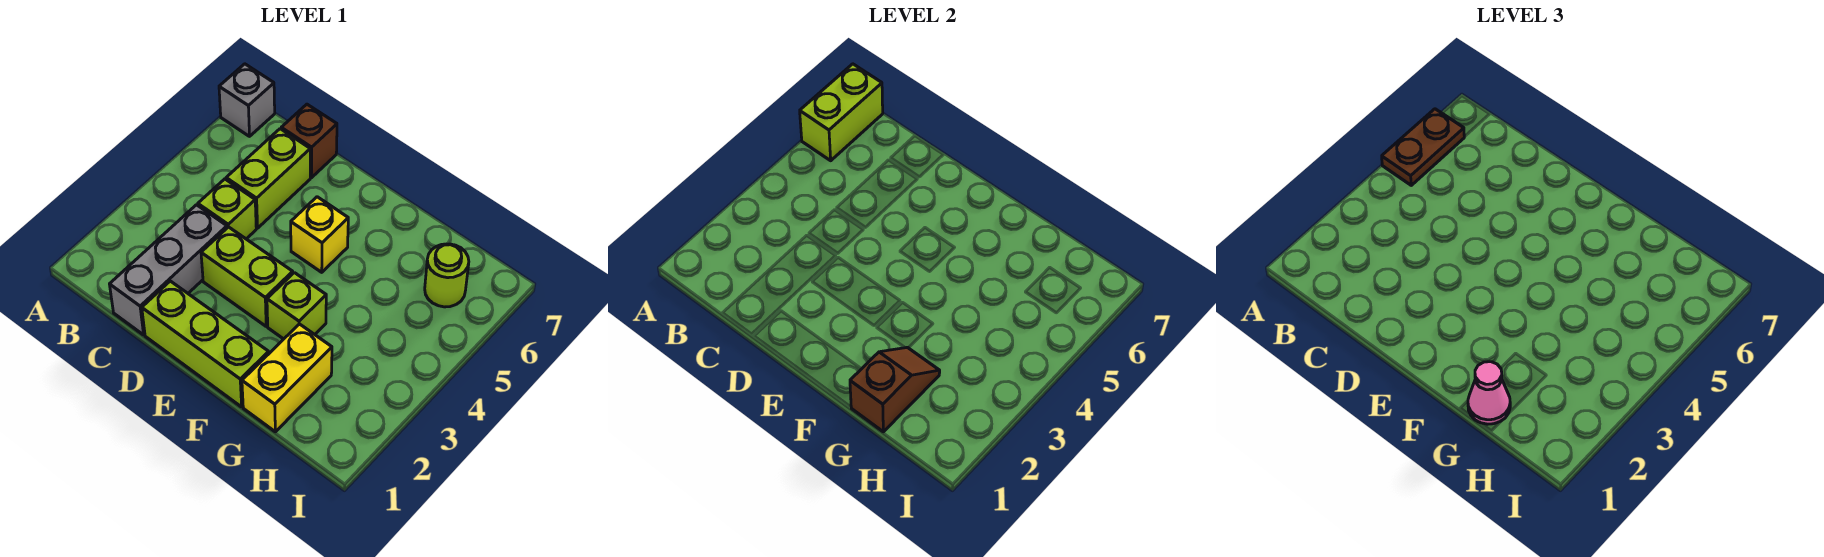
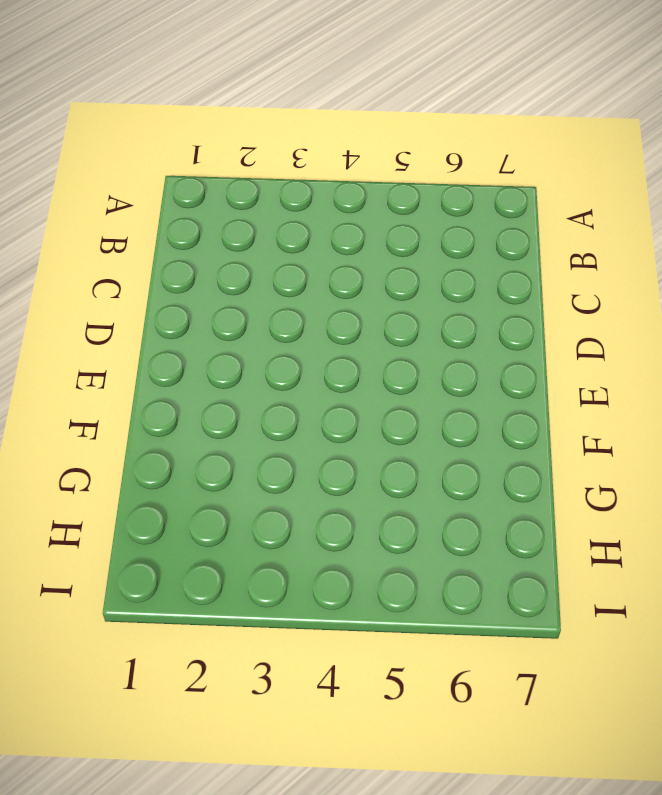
none -> grey brick A7 level 1
none -> grey brick C1:C3 level 1
none -> lime brick C4 level 1

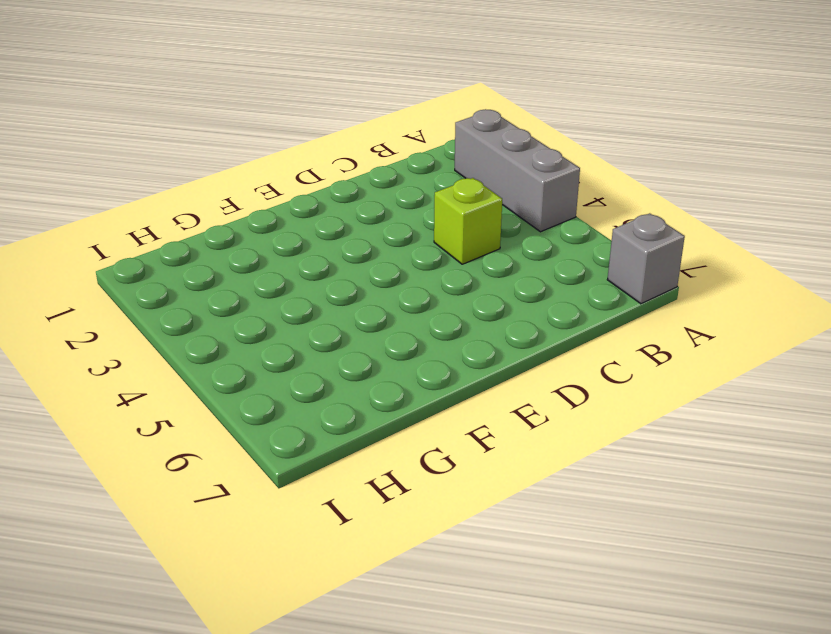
grey brick A2:A4 level 1 -> grey brick C1:C3 level 1
none -> lime brick C5:C6 level 1
none -> brown brick C7 level 1
none -> lime brick D1:F1 level 1

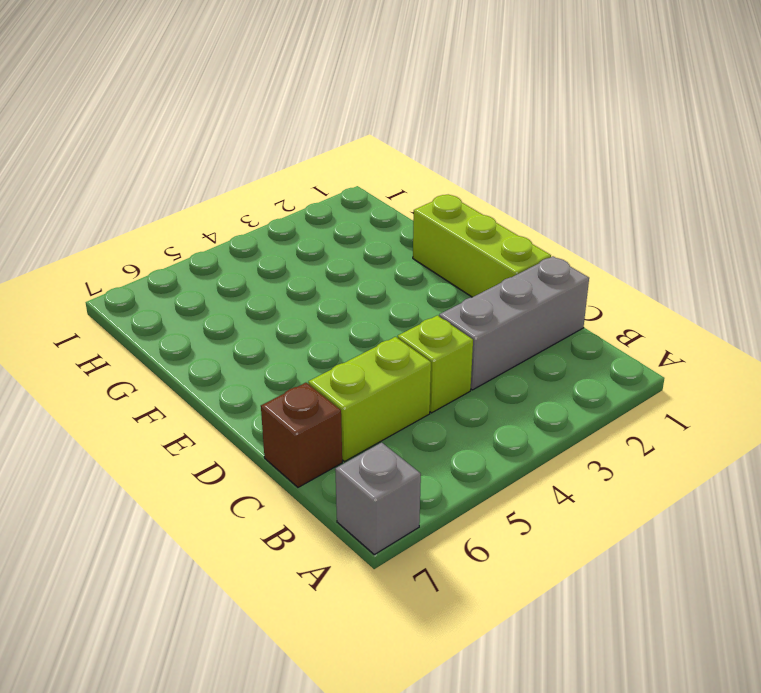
none -> lime brick D3:E3 level 1
none -> yellow brick E5 level 1
none -> lime brick F3 level 1

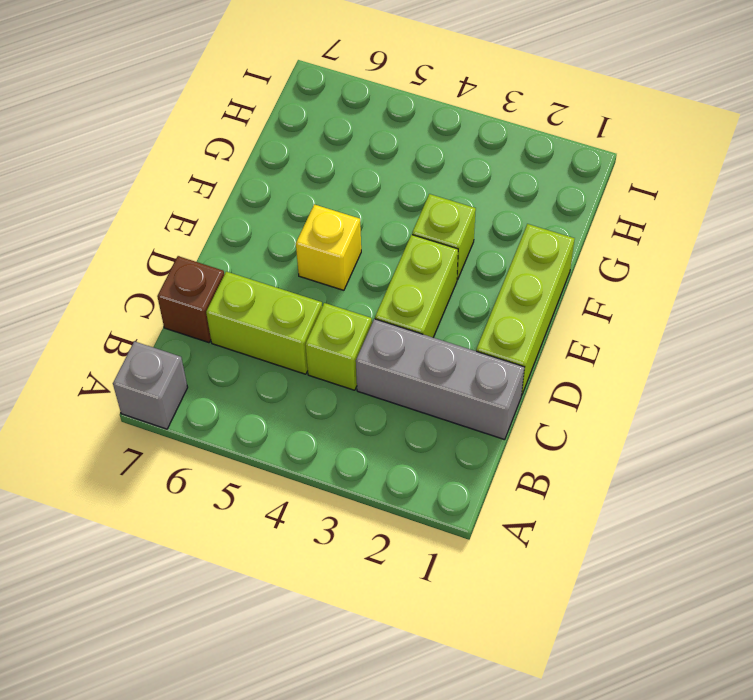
none -> yellow brick G1:G2 level 1
none -> lime round brick H6 level 1
none -> lime brick A6:A7 level 2

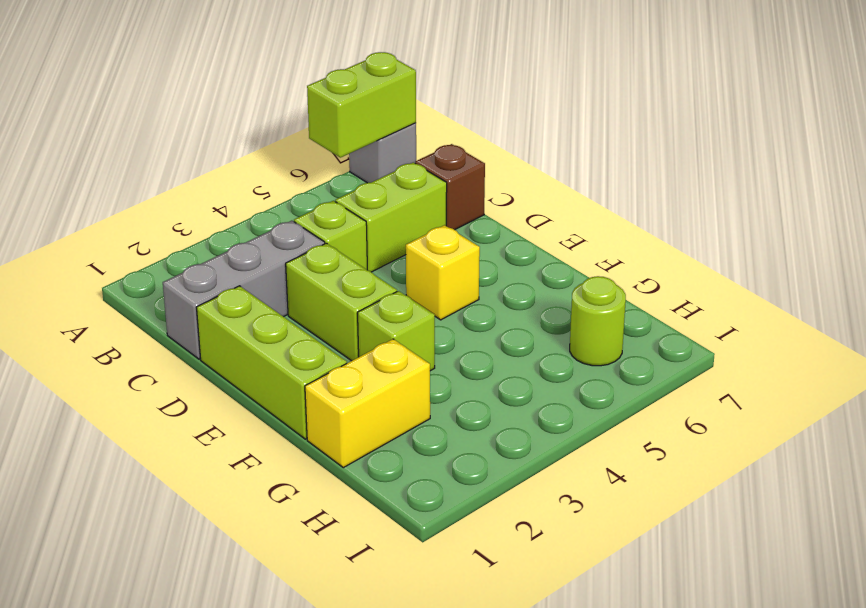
none -> brown slope G1:G2 level 2 top 1
none -> brown plate A5:A6 level 3
none -> pink cone G1 level 3

